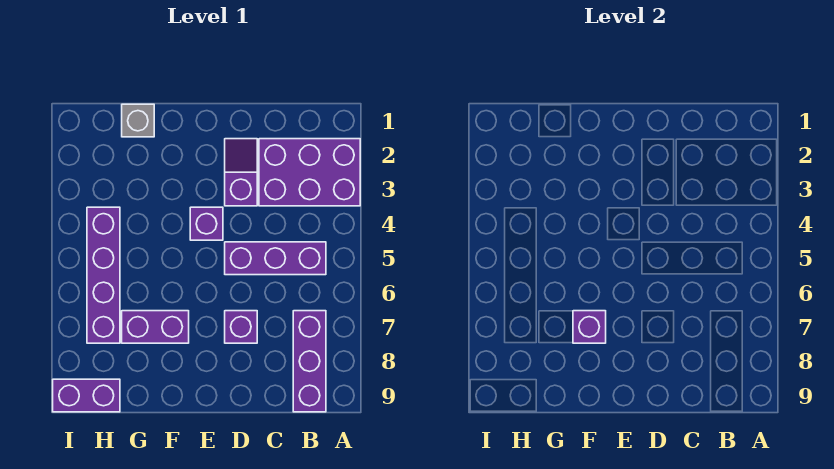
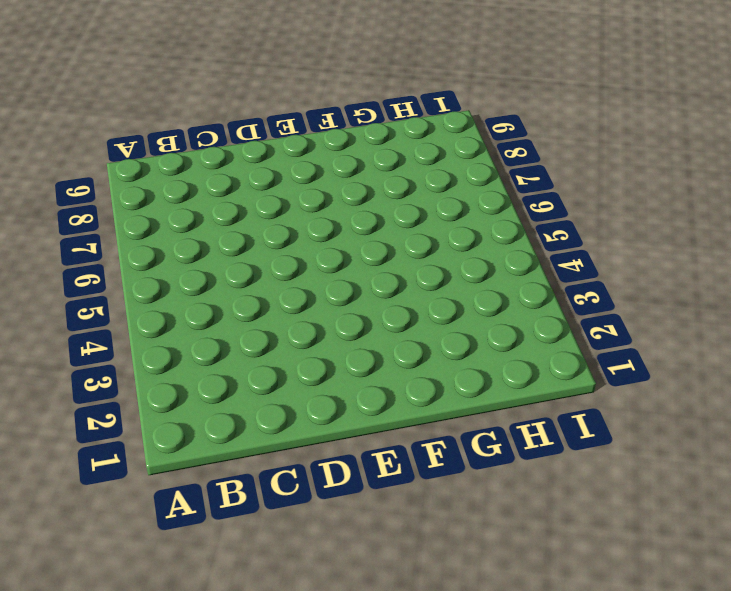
none -> purple brick A2:C3 level 1
none -> purple brick B5:D5 level 1

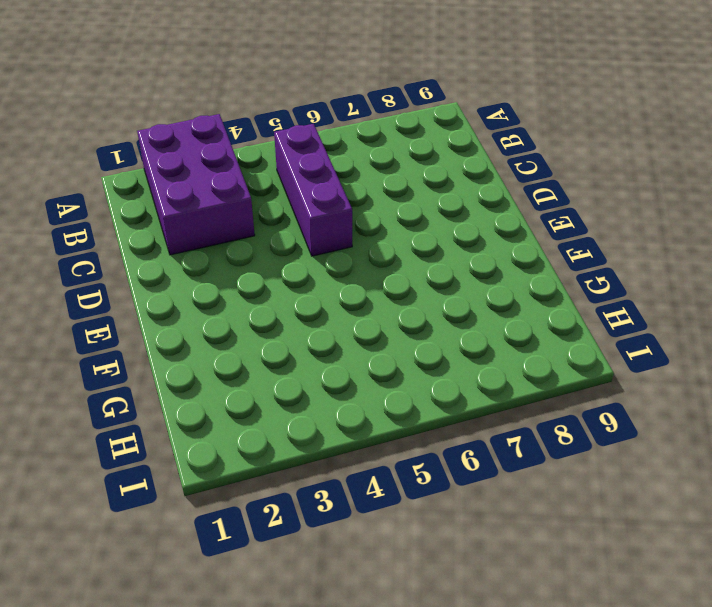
none -> purple brick B7:B9 level 1
none -> purple slope D2:D3 level 1 top 3

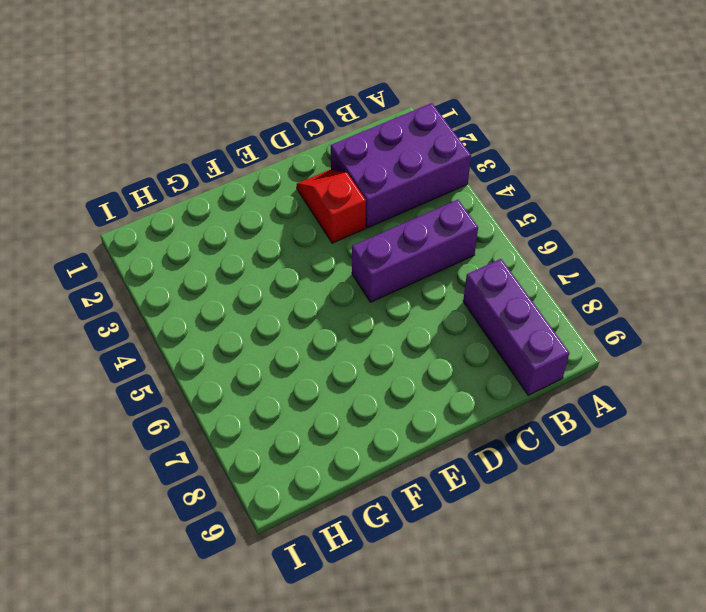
red slope D2:D3 level 1 top 3 -> purple slope D2:D3 level 1 top 3
none -> purple brick D7 level 1
none -> purple brick E4 level 1

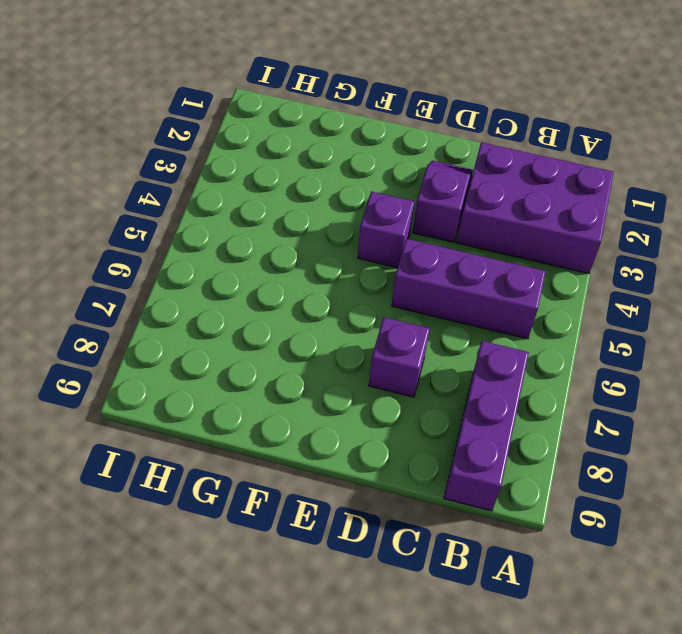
none -> purple brick F7:G7 level 1
none -> grey brick G1 level 1

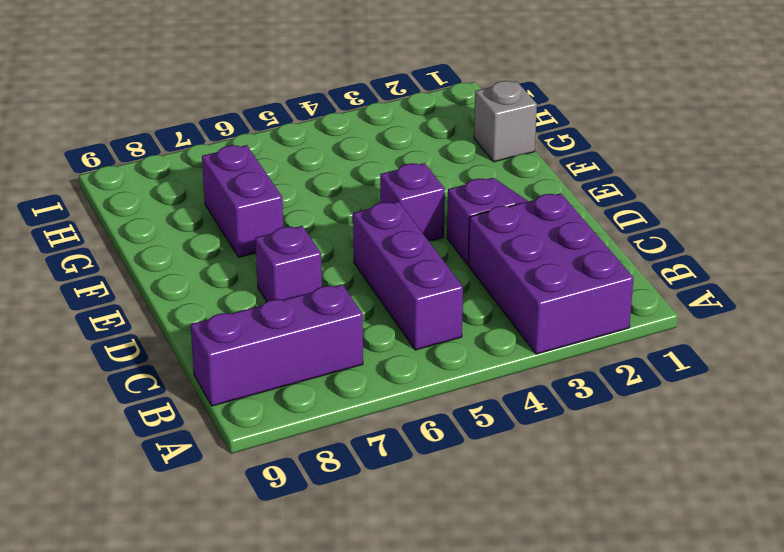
none -> purple brick H4:H7 level 1
none -> purple brick H9:I9 level 1

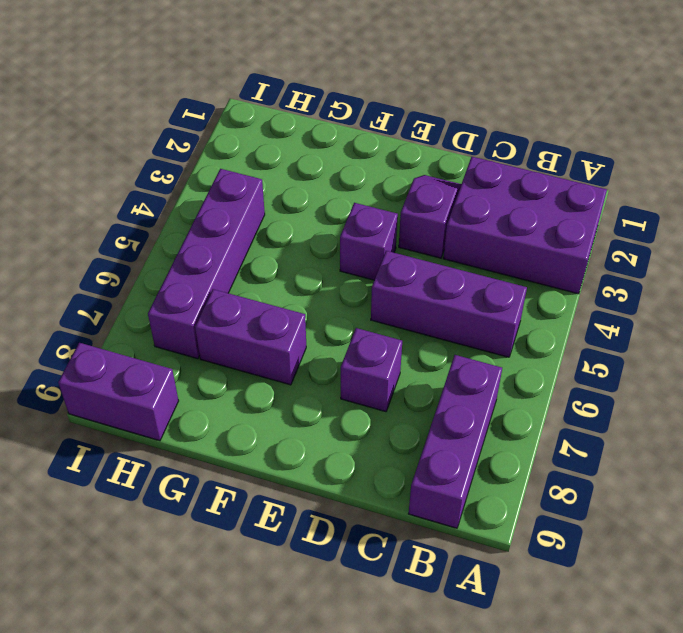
none -> grey brick G1 level 1
none -> purple brick F7 level 2

